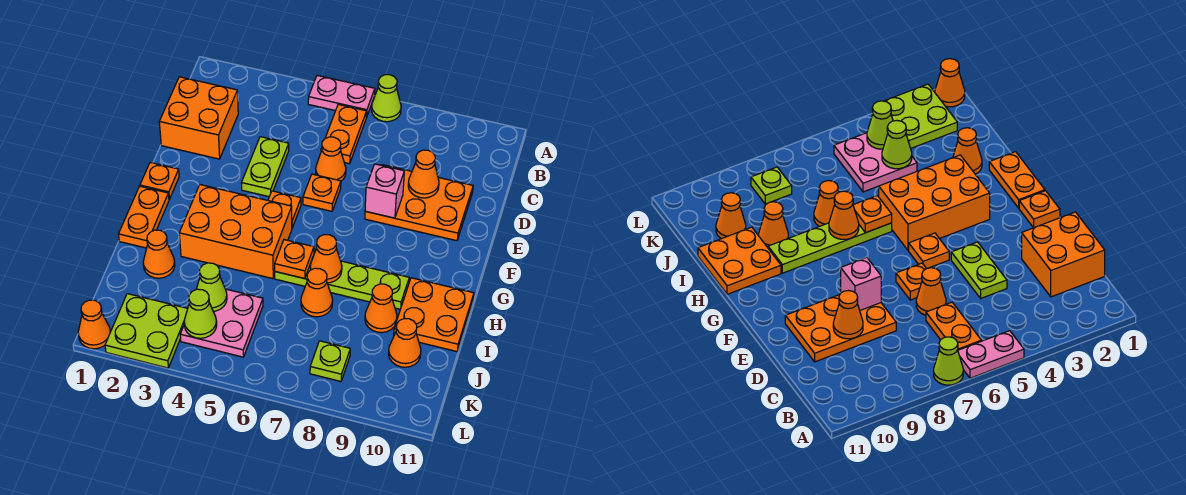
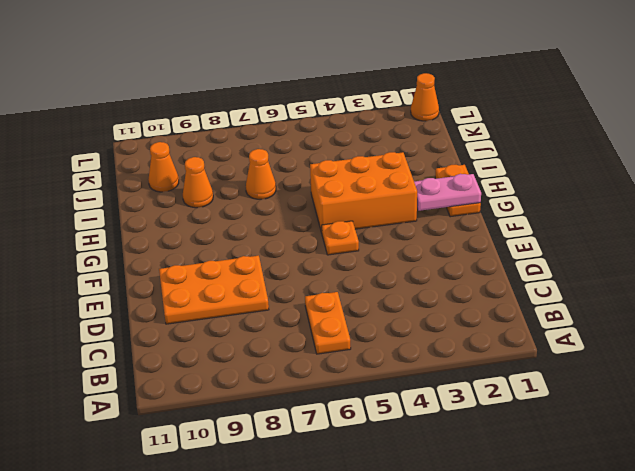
pink plate G1:G2 level 2 -> pink plate A5:A6 level 1
none -> lime cone A7 level 1
none -> orange brick C1:D2 level 1
none -> lime plate D4:E4 level 1

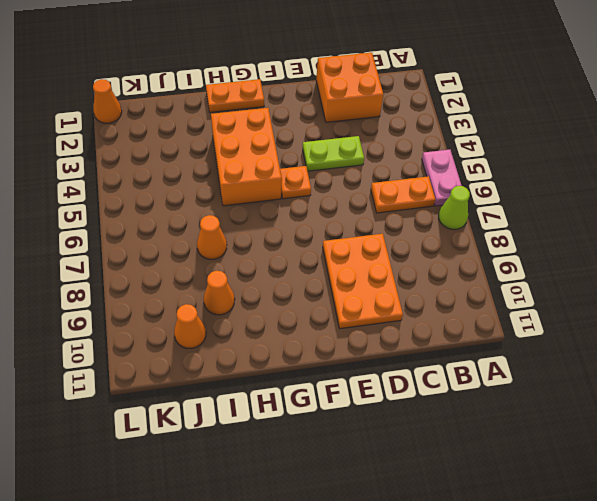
none -> orange cone D6 level 1
none -> orange plate E6 level 1
none -> orange plate F1 level 1

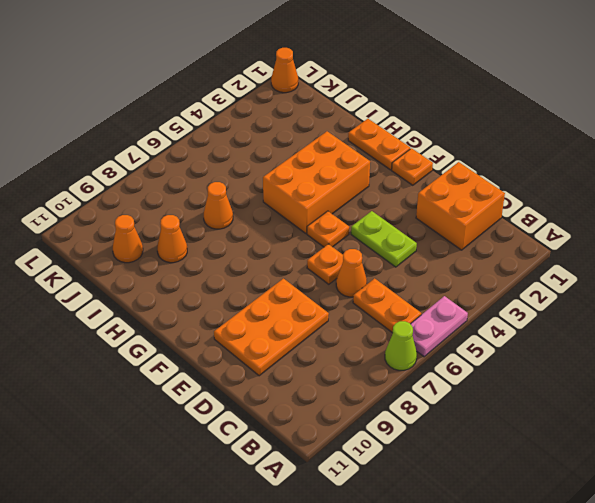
none -> lime plate H6:H9 level 1
none -> orange plate H10:I11 level 1
none -> orange cone I2 level 1

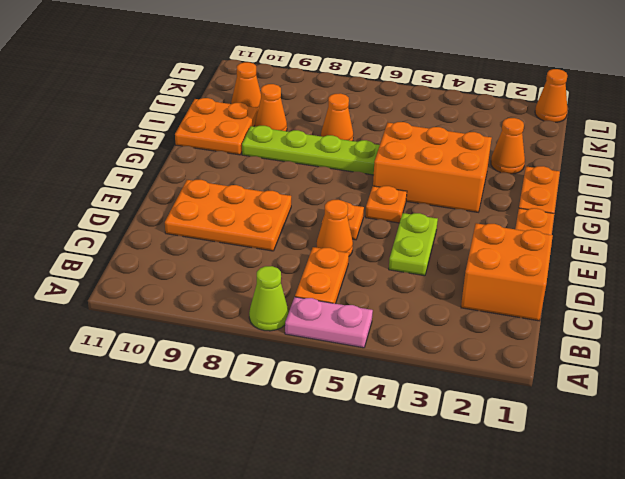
none -> pink plate J4:K5 level 1
none -> lime plate K2:L3 level 1
none -> lime plate K8 level 1

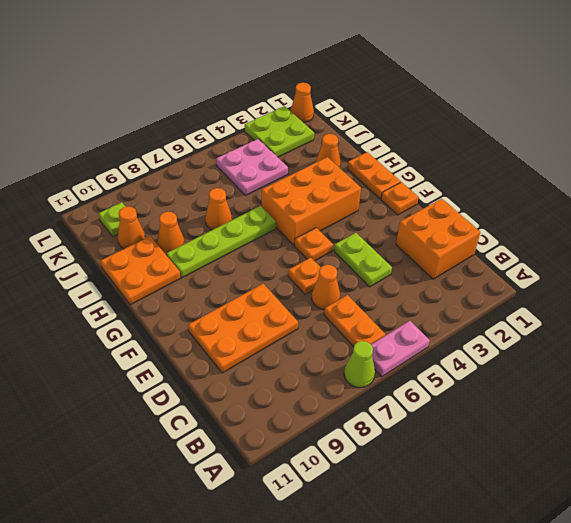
lime plate K10 level 1 -> lime plate K8 level 1
none -> orange cone D9 level 2
none -> pink brick E8 level 2
none -> orange plate H6 level 2

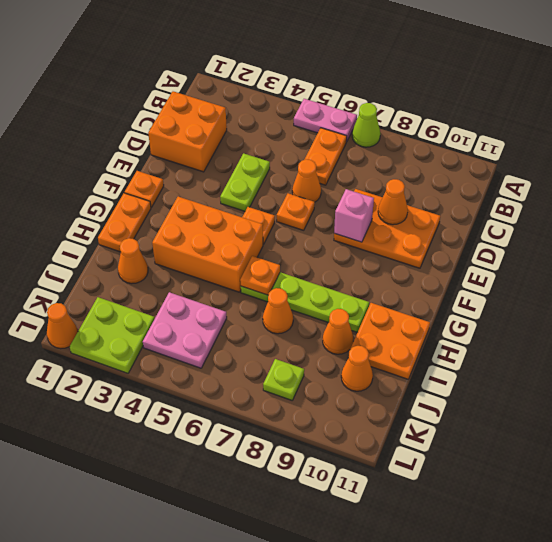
none -> orange cone H7 level 2
none -> lime cone J4 level 2
none -> lime cone K4 level 2

